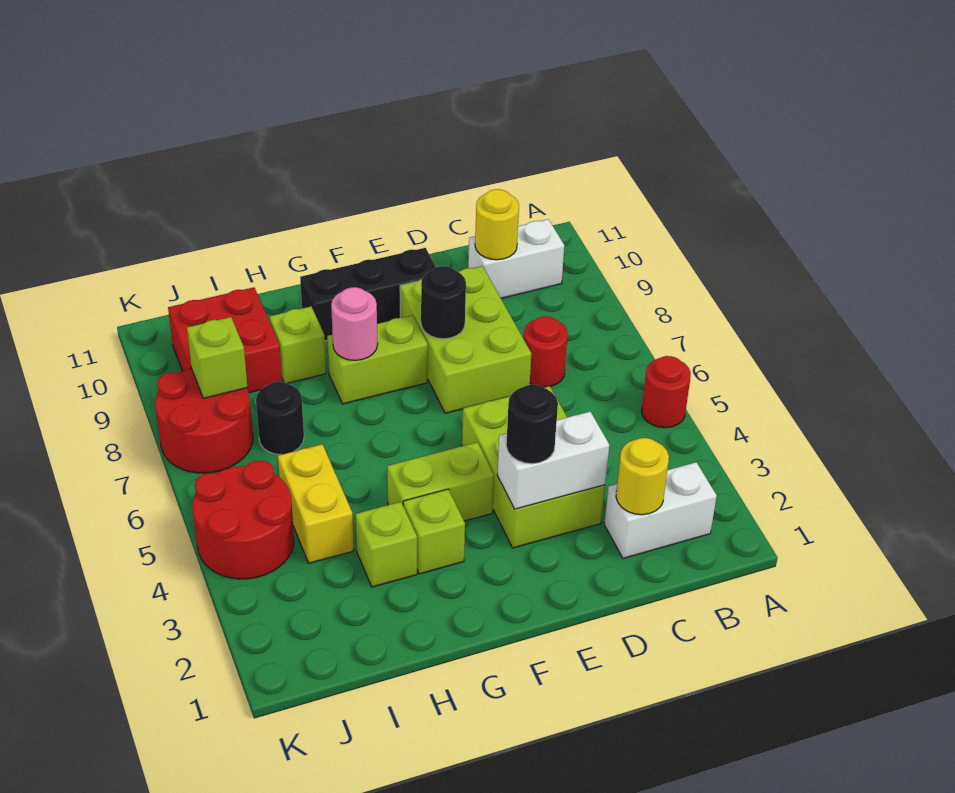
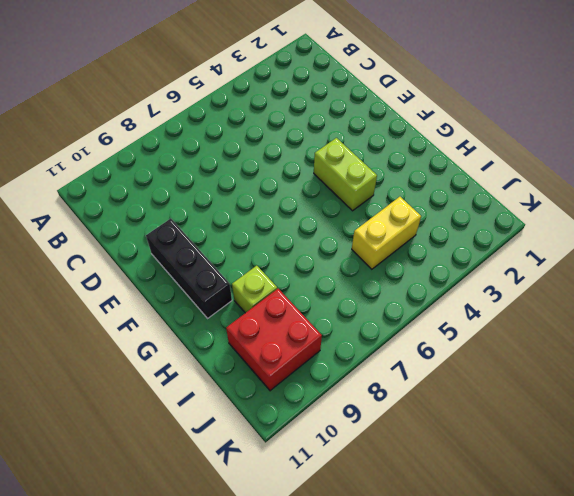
none -> red round brick A5 level 1
none -> white brick B2:C2 level 1
none -> white brick B10:C10 level 1

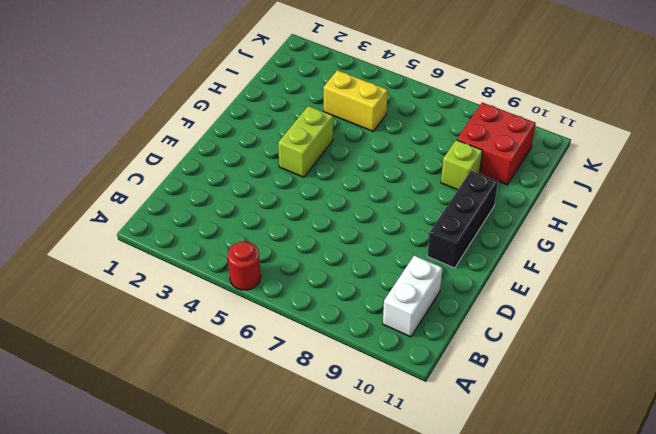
none -> white brick B2:C2 level 1
none -> red round brick C7 level 1
none -> lime brick D3:E5 level 1

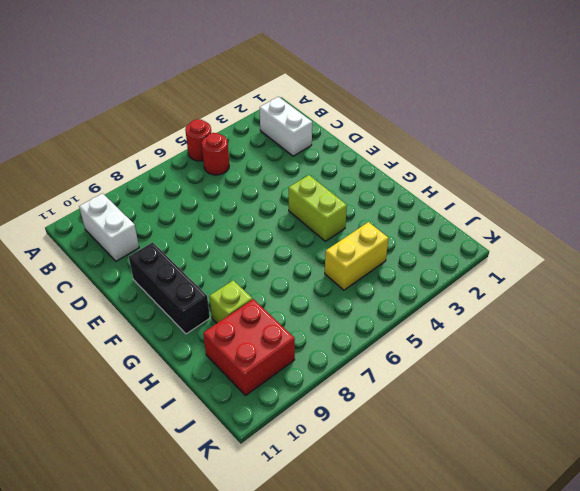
red round brick B5 level 1 -> red round brick C7 level 1
none -> lime brick D3:E5 level 1
none -> lime brick D7:E9 level 1
none -> lime brick F8:G8 level 1

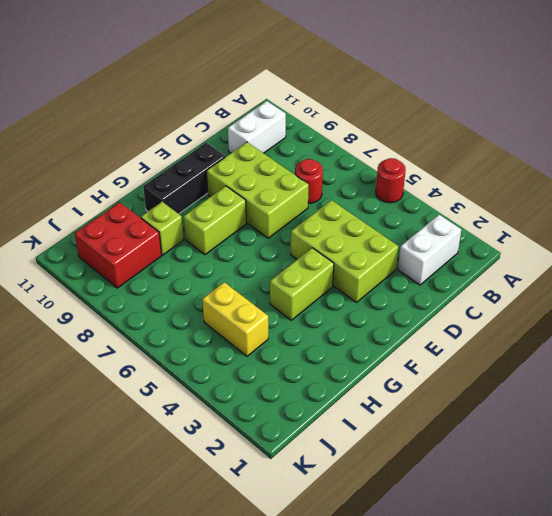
none -> lime brick G3 level 1
none -> lime brick H3 level 1
none -> black round brick I7 level 1

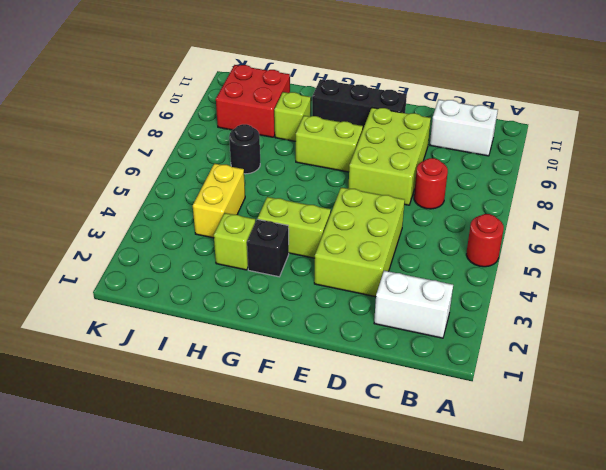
black brick G3 level 1 -> lime brick G3 level 1
none -> red round brick J4:K5 level 1
none -> red round brick J7:K8 level 1
none -> yellow round brick C2 level 2

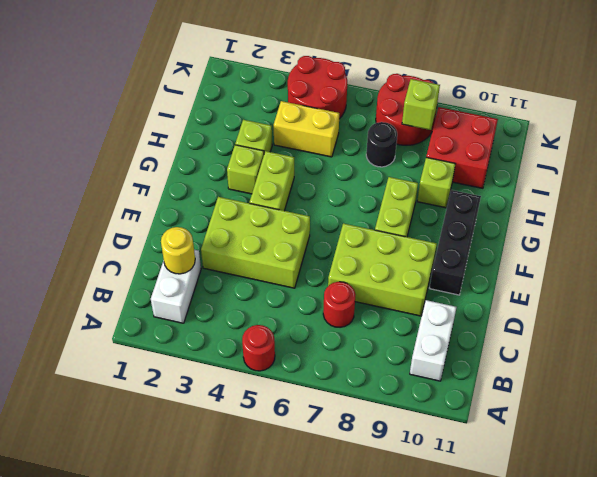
none -> yellow round brick C10 level 2
none -> white brick D3:E3 level 2
none -> black round brick E8 level 2

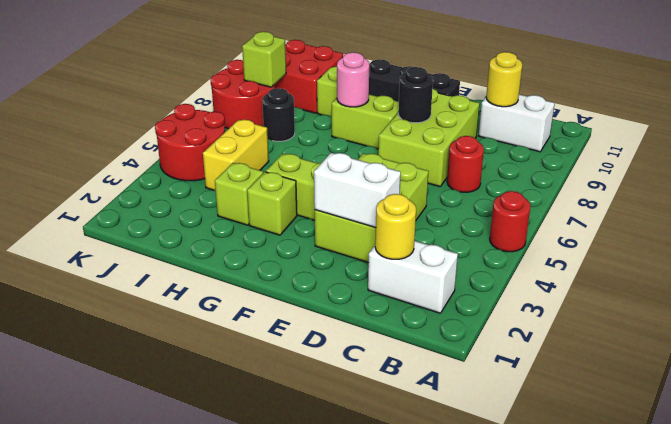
none -> black round brick E3 level 3

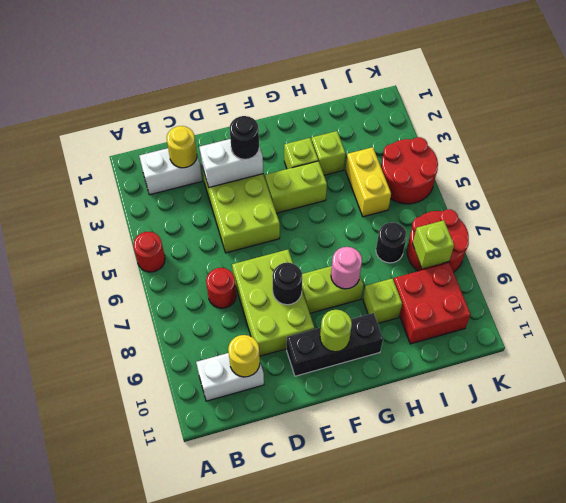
lime round brick F10 level 2 -> none

